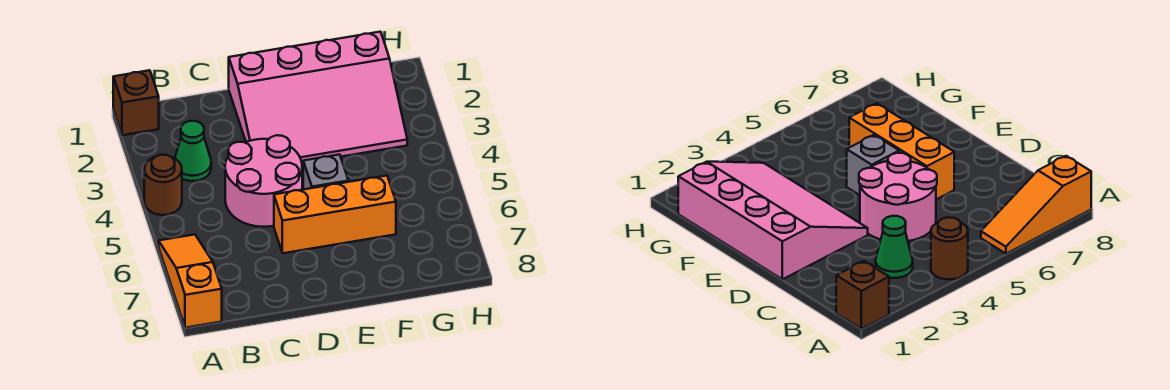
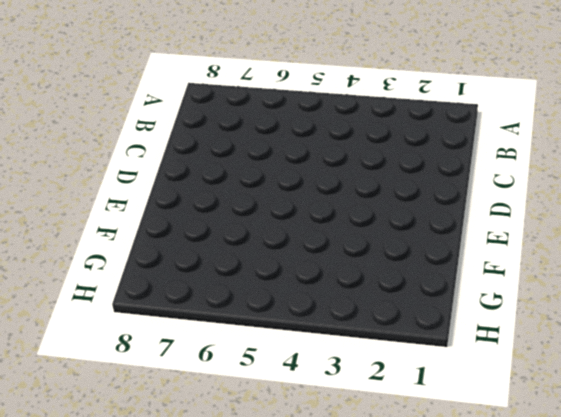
none -> brown brick A1 level 1
none -> brown round brick A4 level 1

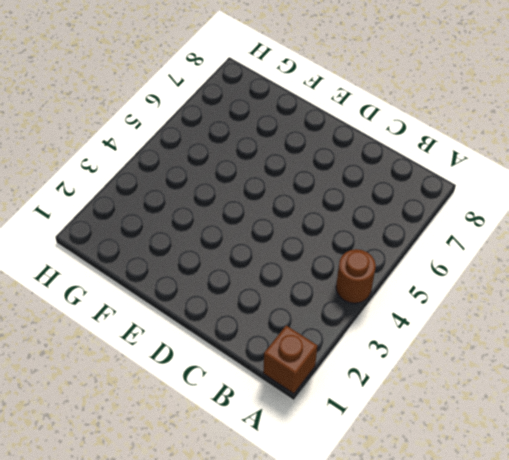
none -> orange slope A6:A8 level 1 top 8
none -> green cone B3 level 1

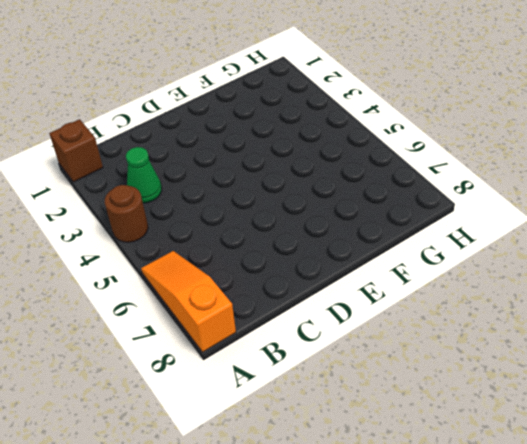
none -> pink round brick C4:D5 level 1
none -> pink slope D1:G3 level 1 top 1

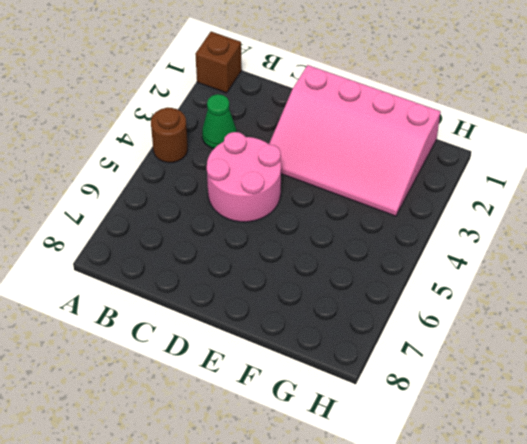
none -> orange slope A6:A8 level 1 top 8
none -> orange brick D6:F6 level 1

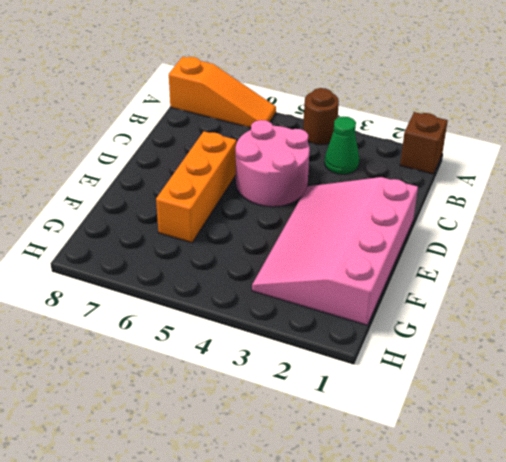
none -> grey brick E5 level 1

